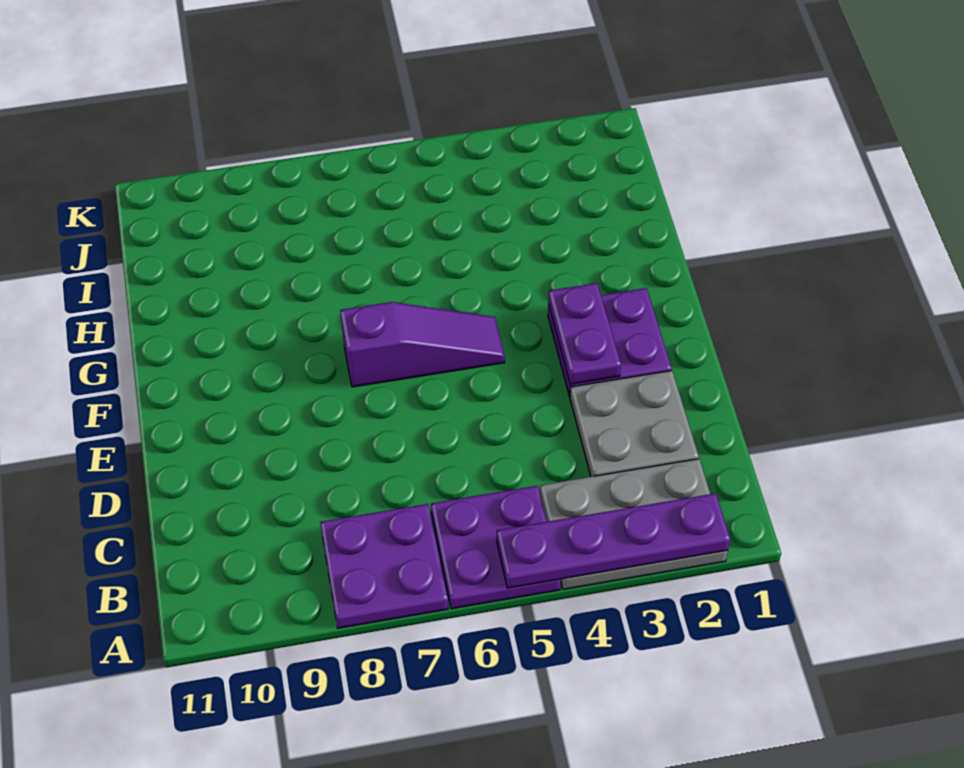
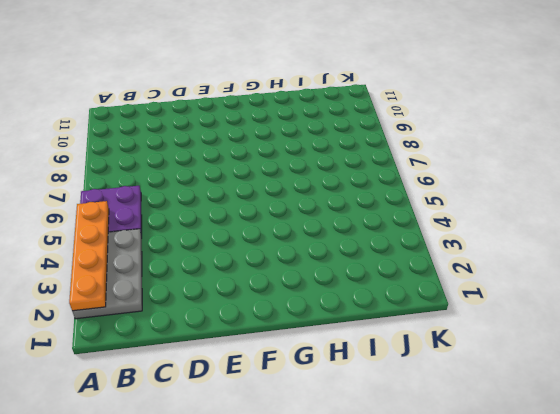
orange plate A2:A5 level 2 -> purple plate A2:A5 level 2
none -> purple plate A7:B8 level 1
none -> grey plate C2:D3 level 1

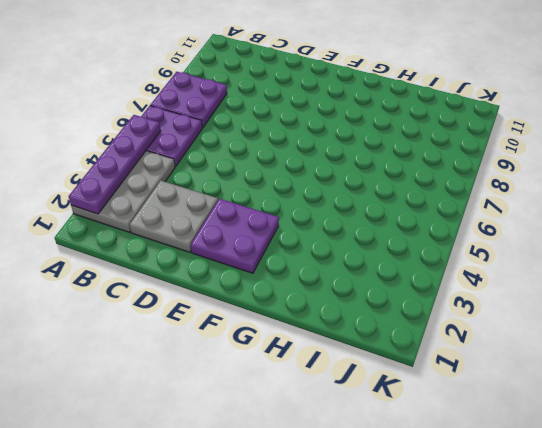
none -> purple slope F5:F7 level 1 top 7
none -> purple plate E3:F3 level 2

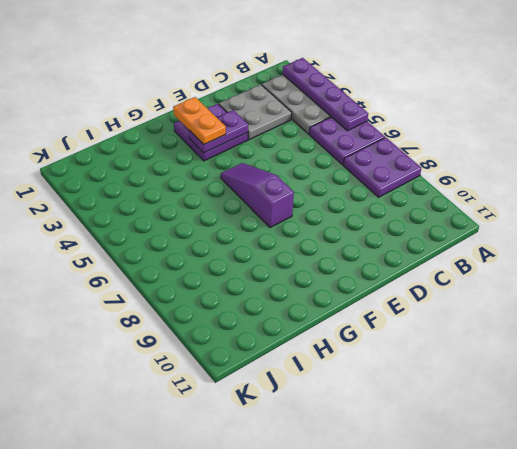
orange plate F2:F3 level 3 -> none

